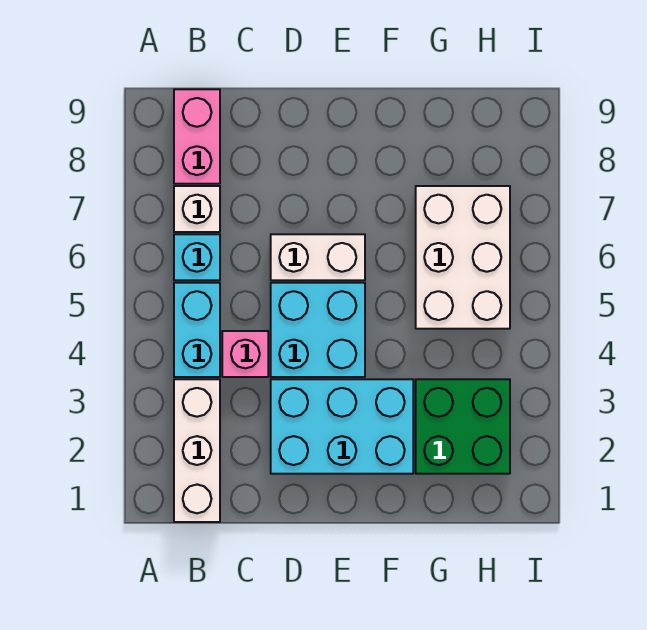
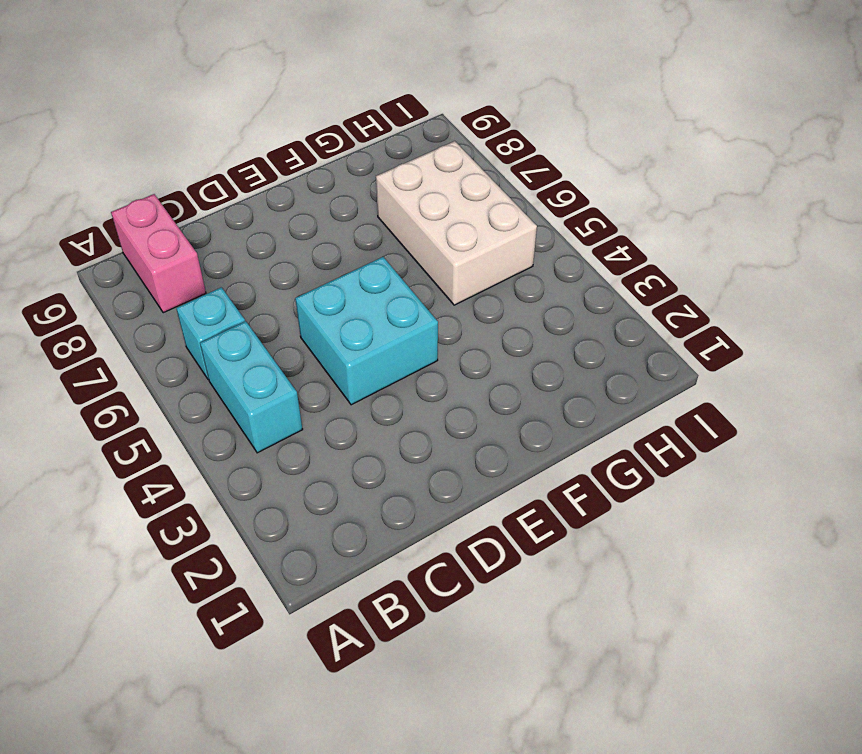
none -> white brick B1:B3 level 1
none -> white brick B7 level 1

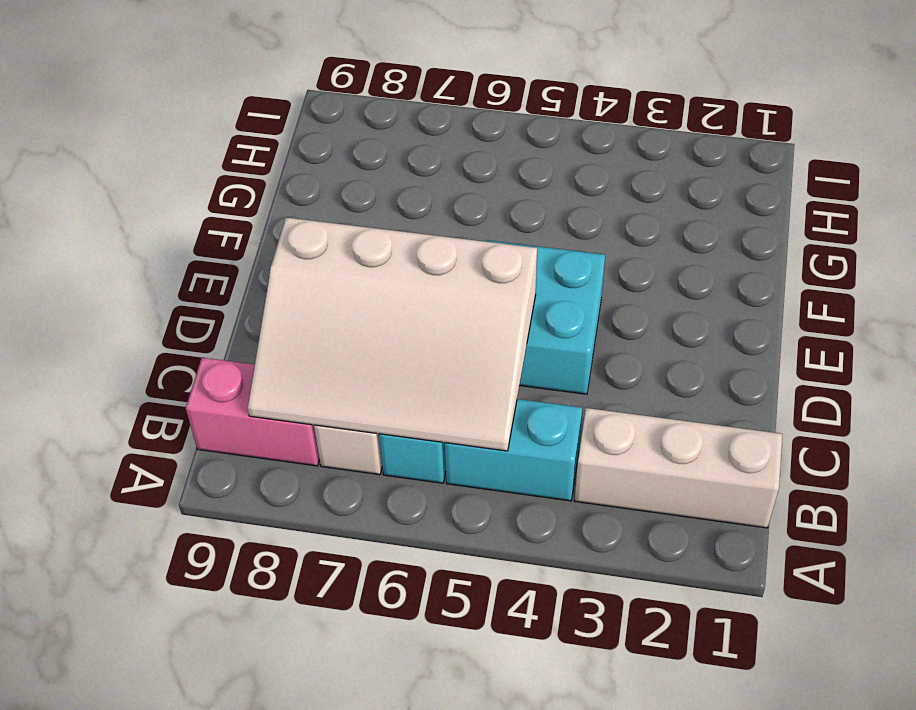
white slope B5:D8 level 2 top D -> none
none -> pink brick C4 level 1
none -> cyan brick D2:F3 level 1

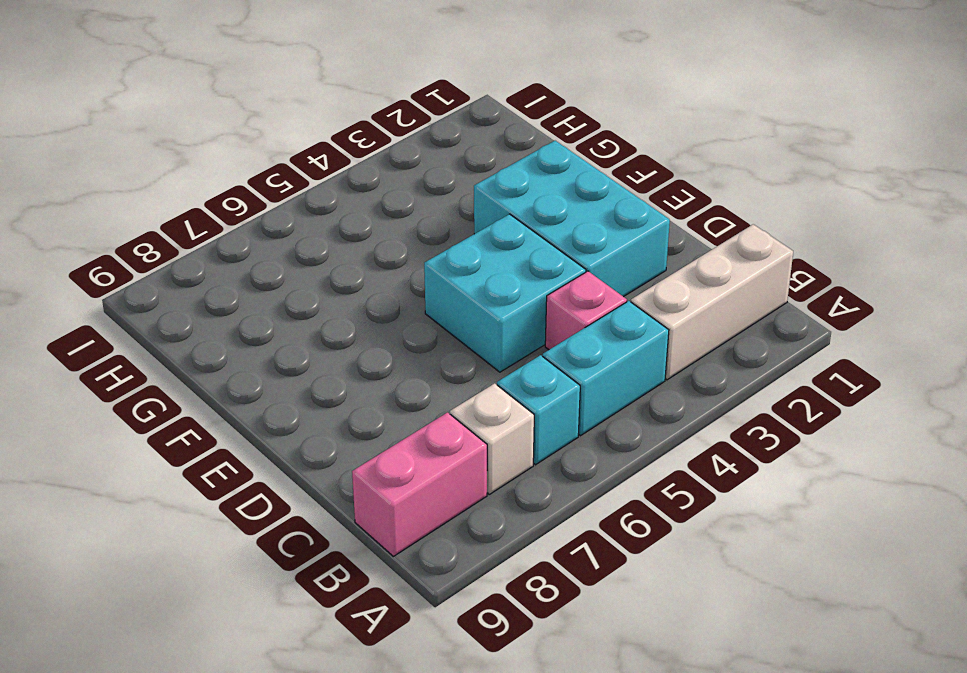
none -> white brick D6:E6 level 1
none -> green brick G2:H3 level 1

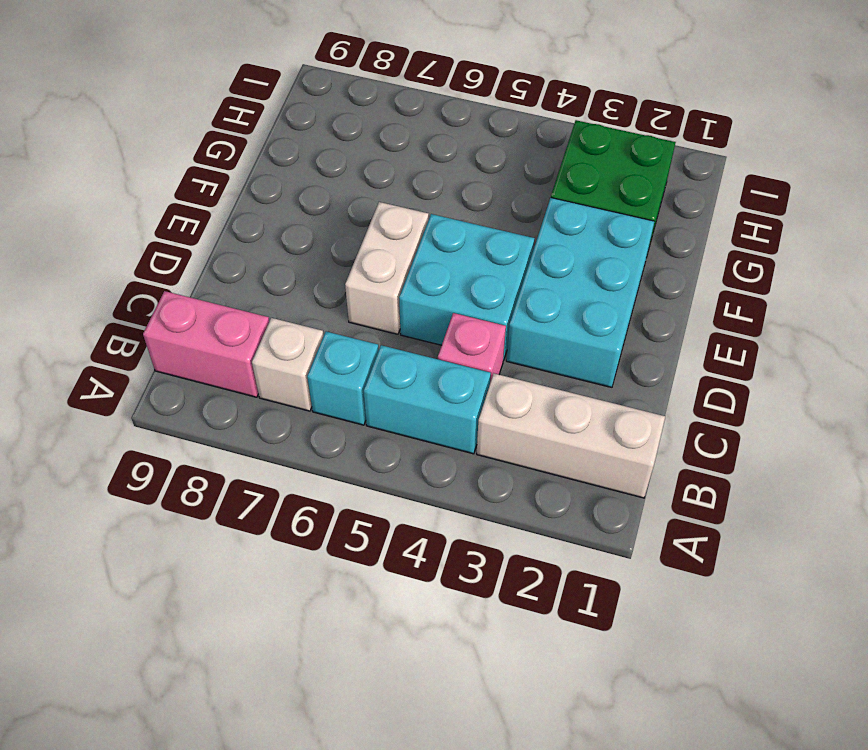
none -> white brick G5:H7 level 1

